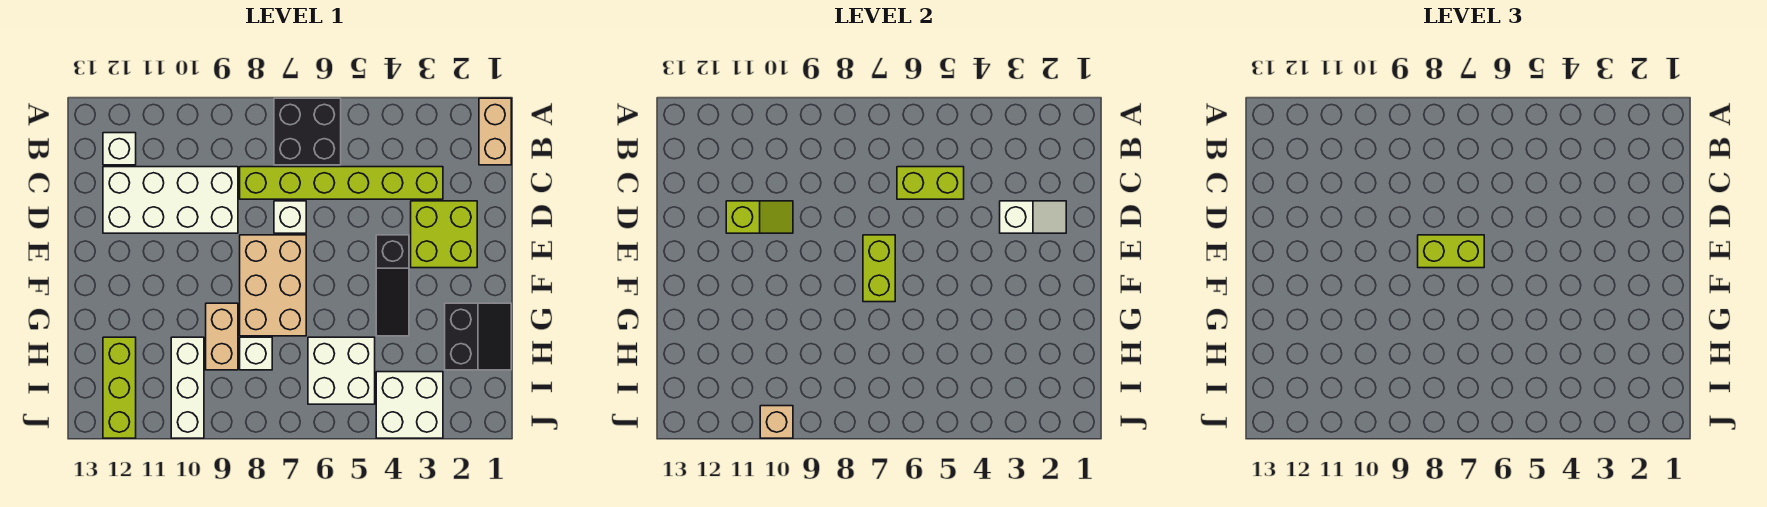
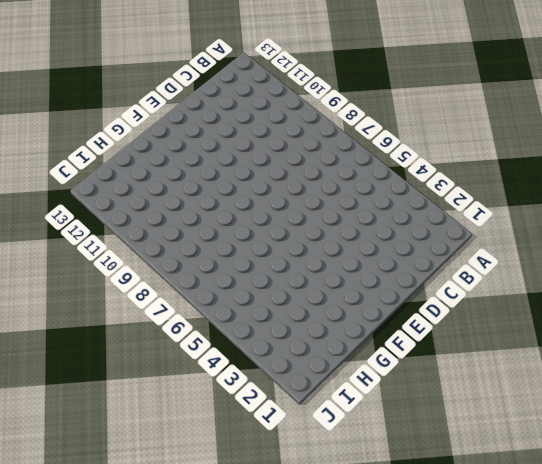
none -> tan brick A1:B1 level 1
none -> black brick A6:B7 level 1
none -> white brick B12 level 1

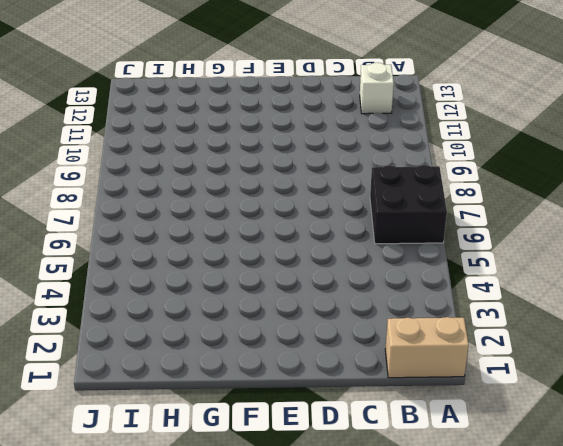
none -> lime brick C3:C8 level 1
none -> white brick C9:D12 level 1
none -> lime brick D2:E3 level 1

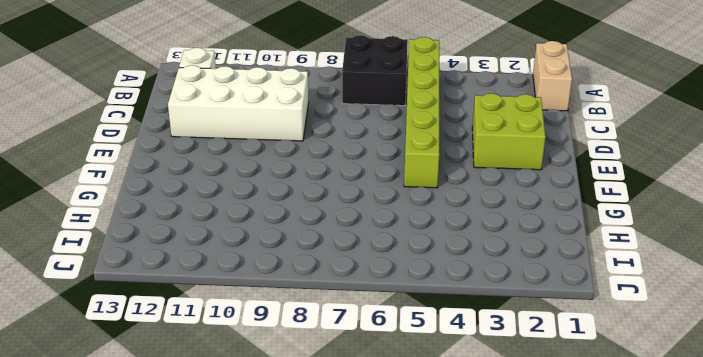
lime brick A5:F5 level 1 -> lime brick C3:C8 level 1
none -> white brick D7 level 1
none -> black slope E4:G4 level 1 top E
none -> tan brick E7:G8 level 1

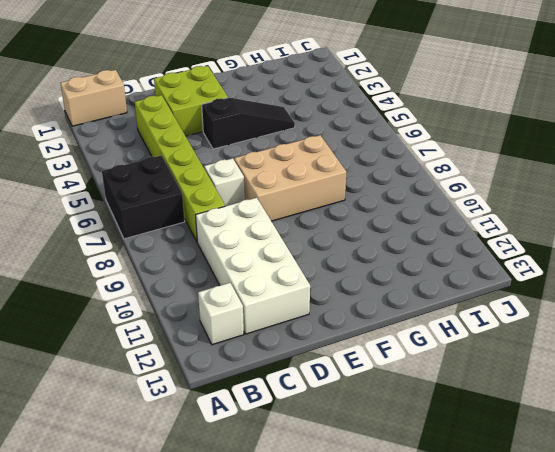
none -> black slope G1:H2 level 1 top 2
none -> tan brick G9:H9 level 1
none -> white brick H5:I6 level 1

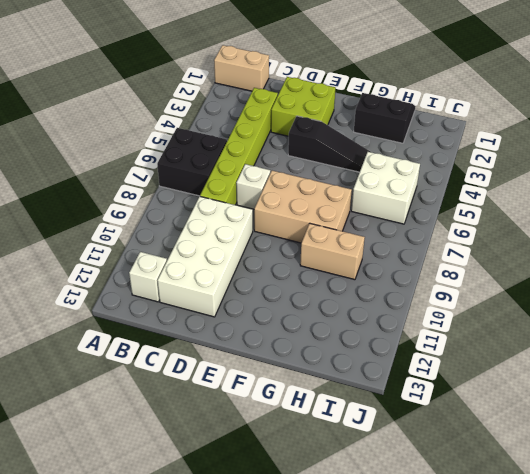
none -> white brick H8 level 1
none -> white brick H10:J10 level 1
none -> lime brick H12:J12 level 1

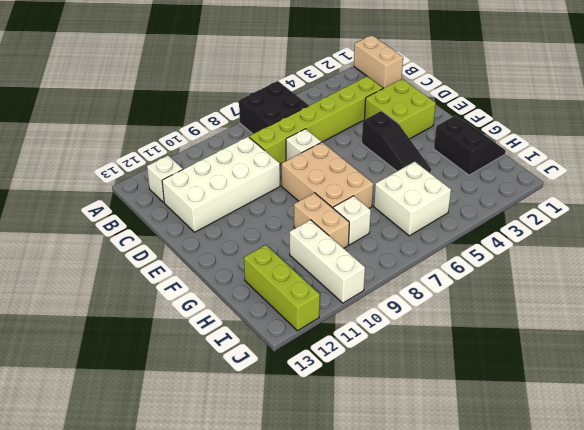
none -> white brick I3:J4 level 1
none -> lime brick C5:C6 level 2
none -> white slope D2:D3 level 2 top 3

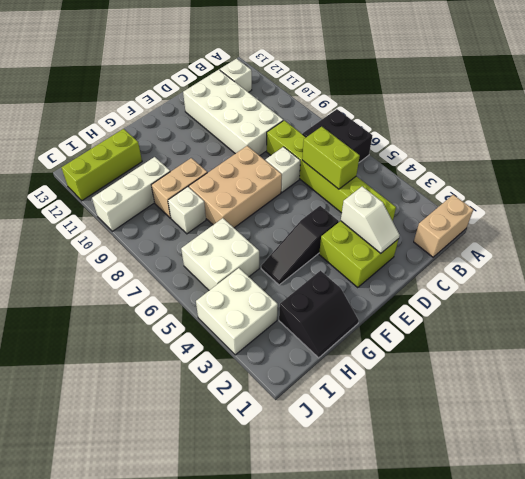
none -> lime slope D10:D11 level 2 top 11
none -> lime brick E7:F7 level 2
none -> tan brick J10 level 2

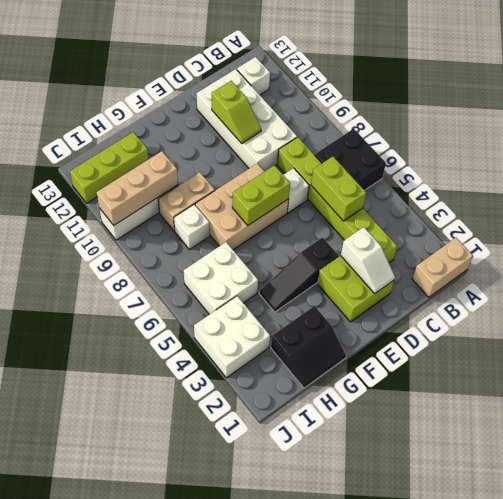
tan brick H10:J10 level 2 -> tan brick J10 level 2
none -> lime brick E7:E8 level 3

